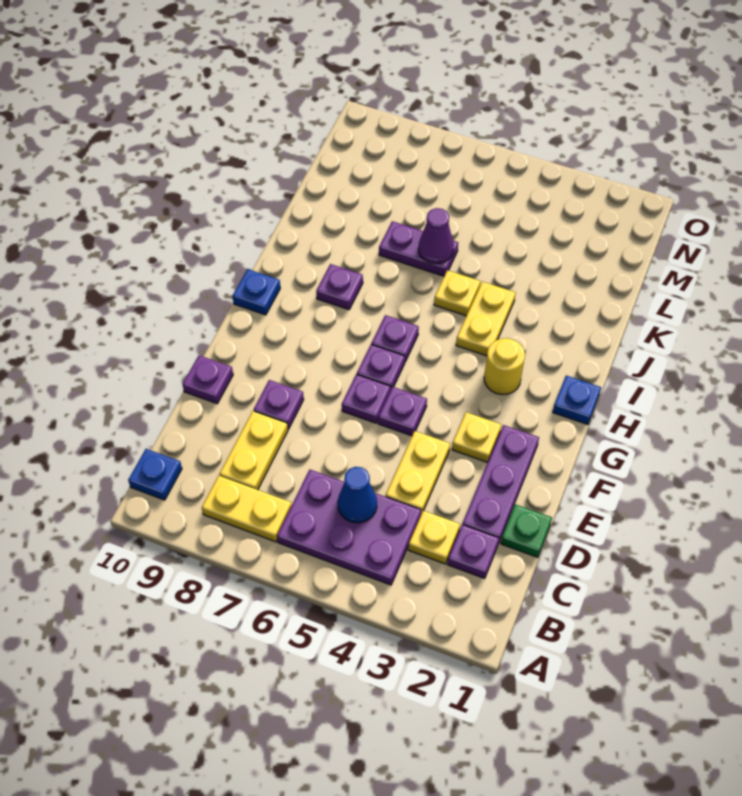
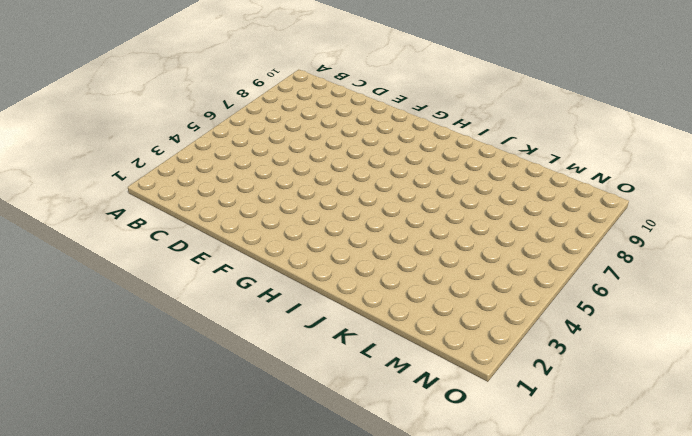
none -> purple plate B4:C6 level 1
none -> yellow plate B7:B8 level 1
none -> blue plate B10 level 1

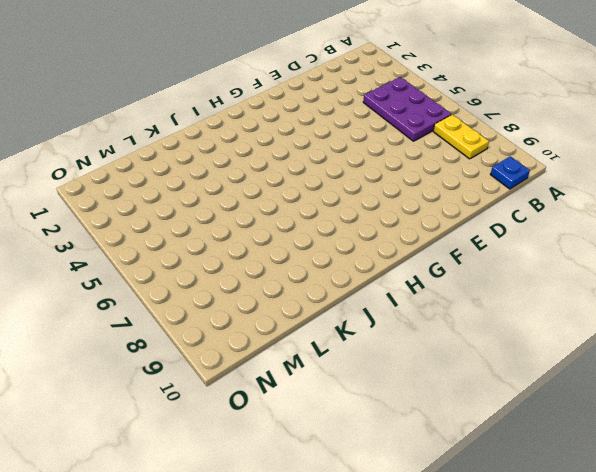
none -> purple plate C2 level 1
none -> yellow plate C3 level 1
none -> yellow plate C8:D8 level 1

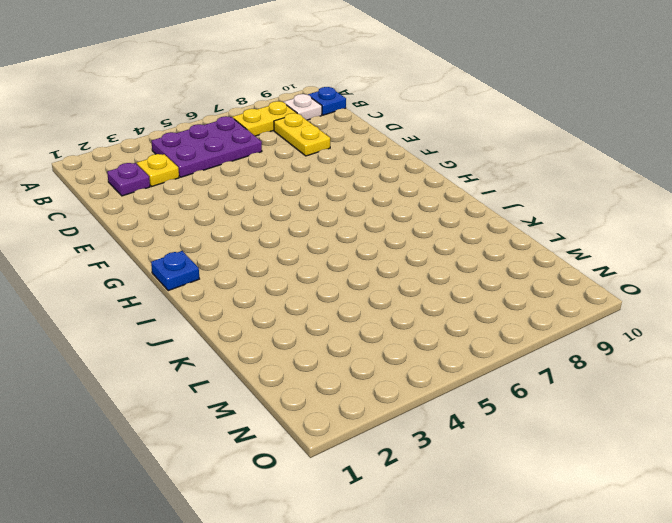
white plate B9 level 1 -> none
none -> green plate D1 level 1
none -> purple plate D2:F2 level 1
none -> yellow plate D4:E4 level 1

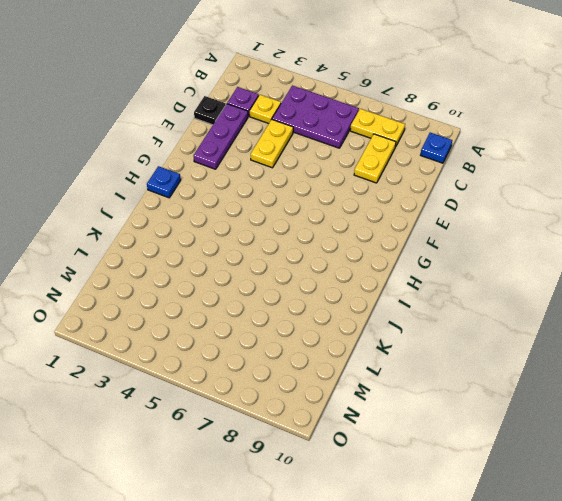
black plate D1 level 1 -> green plate D1 level 1
none -> purple plate E8 level 1
none -> purple plate E10 level 1
none -> yellow plate F3 level 1

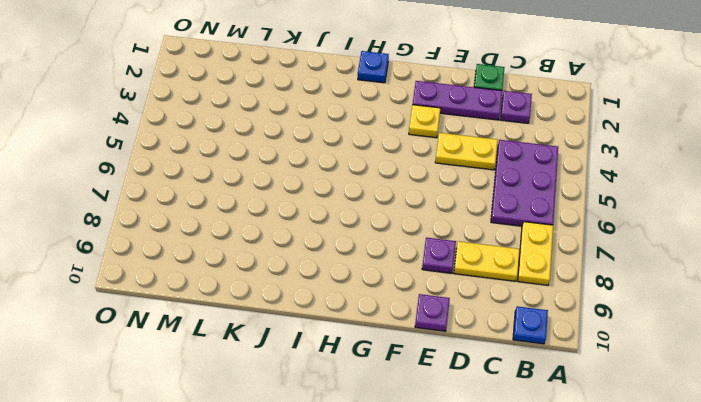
none -> yellow plate C3 level 1
none -> purple plate F5 level 1
none -> purple plate F6 level 1

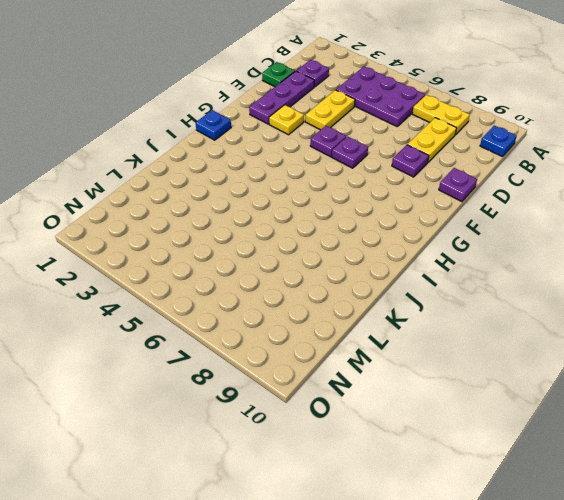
none -> yellow plate C3 level 1
none -> purple plate G6 level 1
none -> yellow round brick H3 level 1

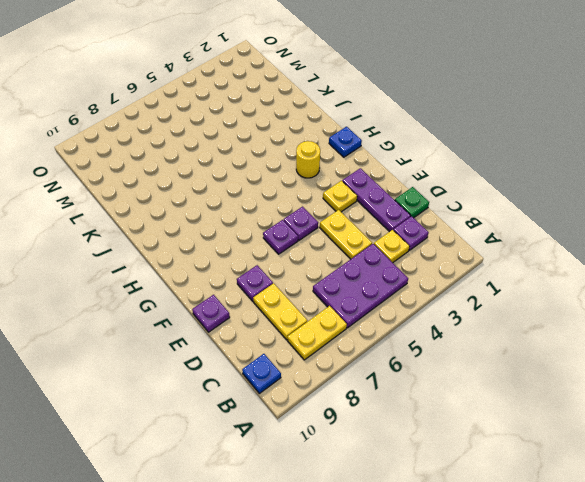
none -> purple plate G6 level 1
none -> purple plate H6 level 1
none -> blue plate H10 level 1

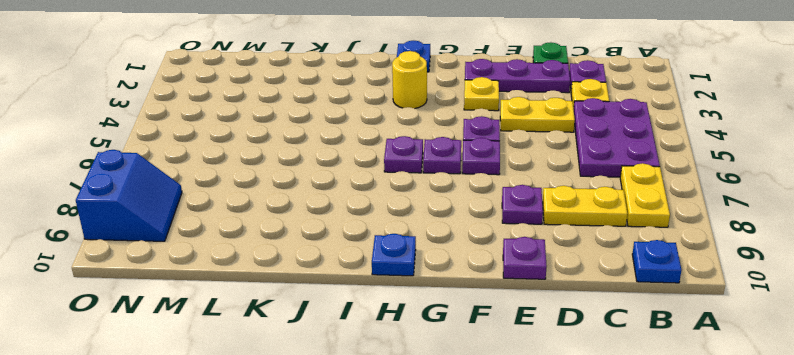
blue slope N8:O9 level 1 top O -> none
none -> yellow plate I4:J4 level 1
none -> purple plate I8 level 1
none -> yellow plate J5 level 1

